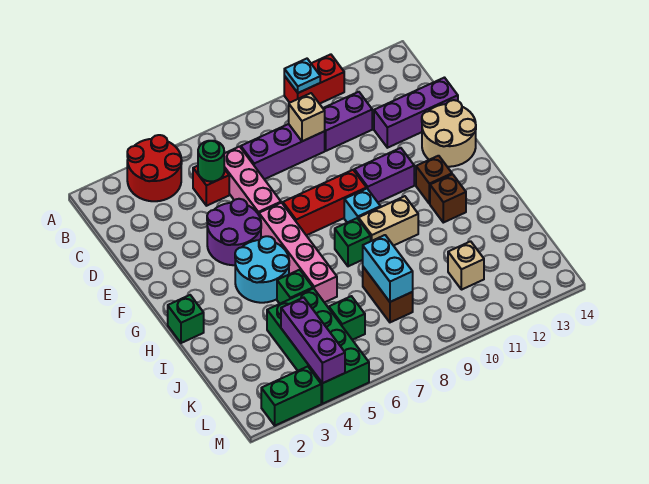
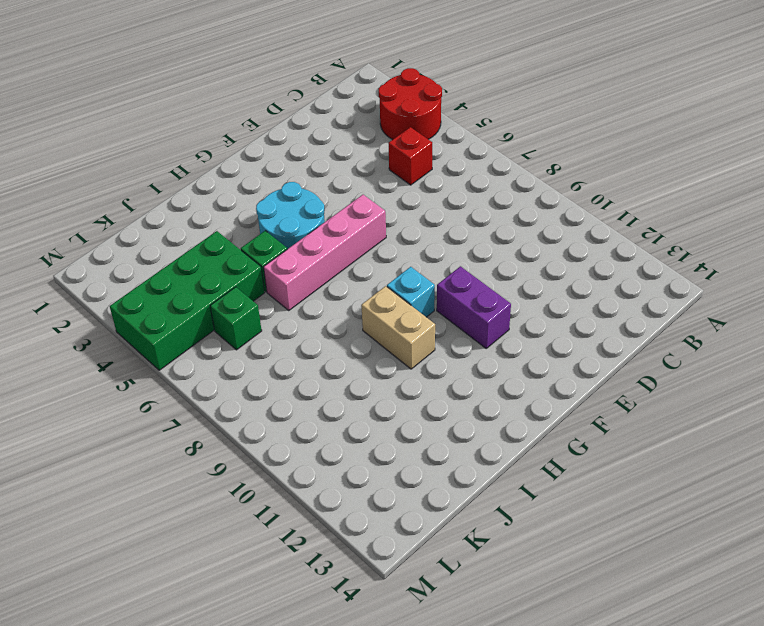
none -> red brick A10:A11 level 1
none -> pink brick C6:E6 level 1
none -> purple brick C7:C9 level 1
none -> purple brick C10:C11 level 1

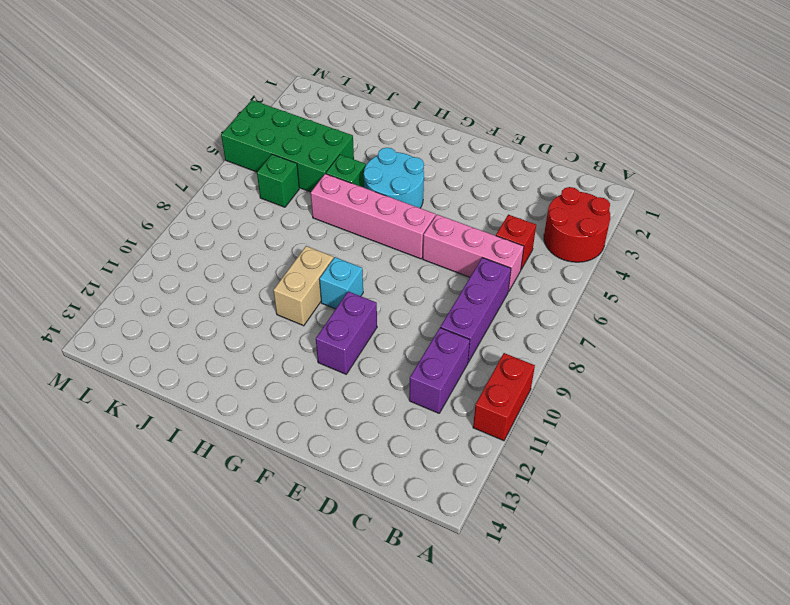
none -> purple brick D12:D14 level 1
none -> purple round brick E4:F5 level 1
none -> tan round brick E13:F14 level 1
none -> red brick F7:F9 level 1

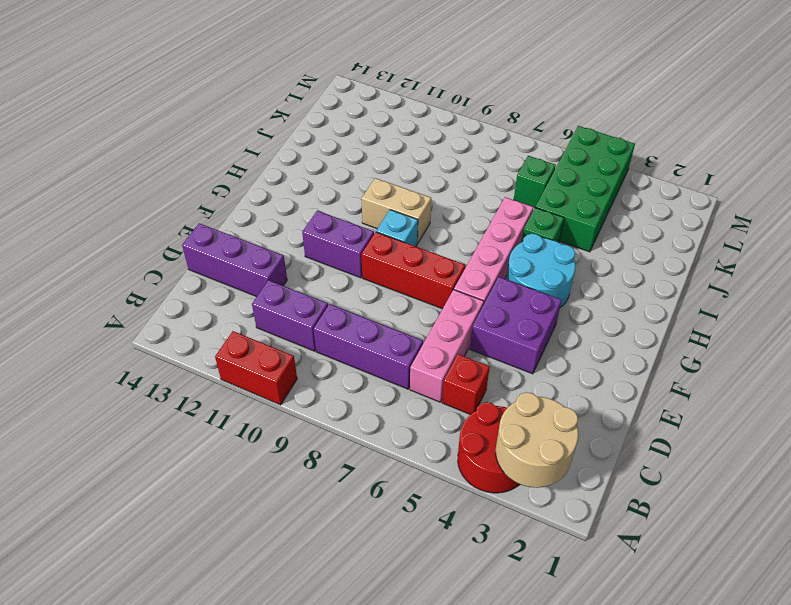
tan round brick A2:B3 level 2 -> tan round brick E13:F14 level 1
purple brick E4:F5 level 1 -> purple round brick E4:F5 level 1
none -> brown brick G12 level 1
none -> green brick H1 level 1
none -> green brick H8 level 1
none -> brown brick H12 level 1

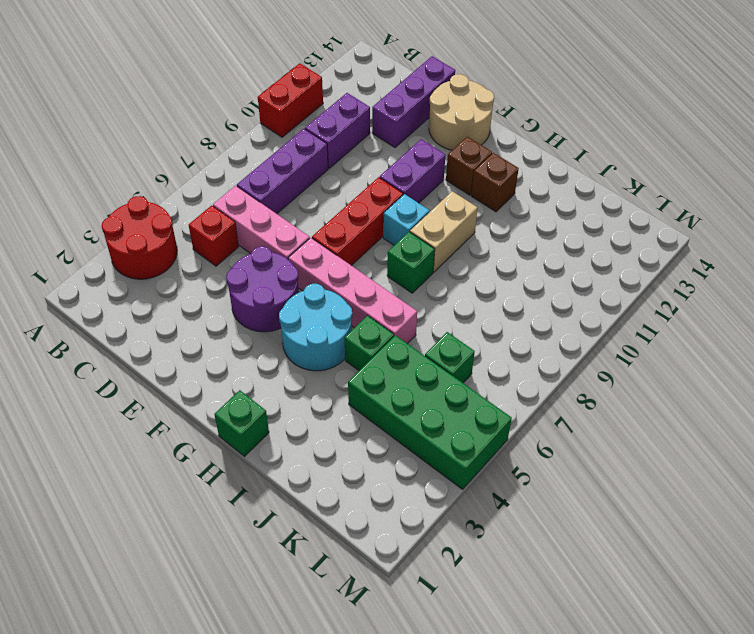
none -> brown brick J8:K8 level 1
none -> tan brick K11 level 1
none -> green brick M2:M3 level 1
none -> cyan plate A10 level 2

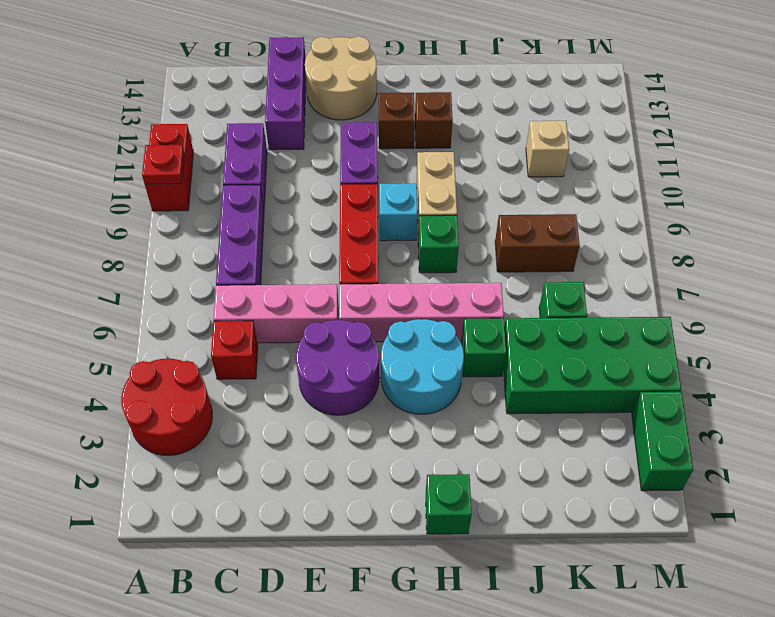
red plate A10 level 2 -> cyan plate A10 level 2
none -> green round brick C5 level 2
none -> tan brick C9 level 2
none -> cyan brick J8:K8 level 2
none -> purple brick K4:M4 level 2

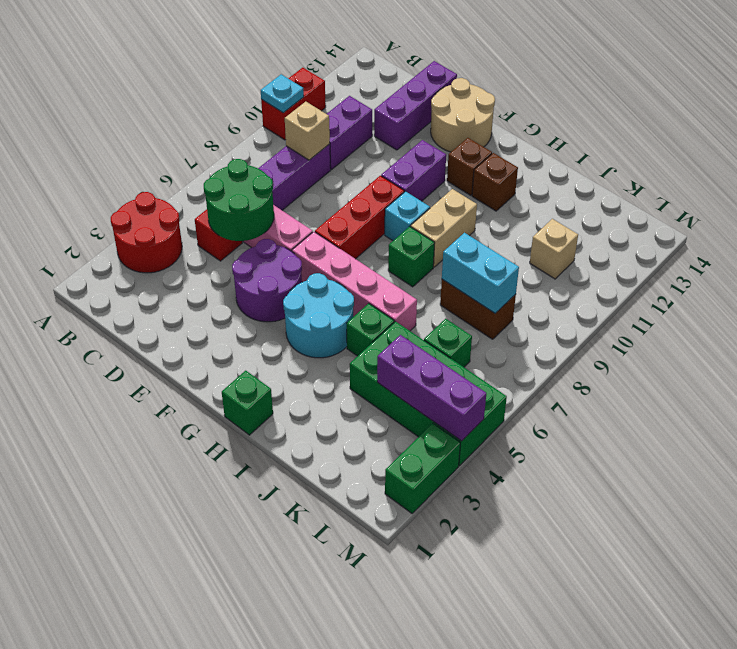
green round brick C5:D6 level 2 -> green round brick C5 level 2

